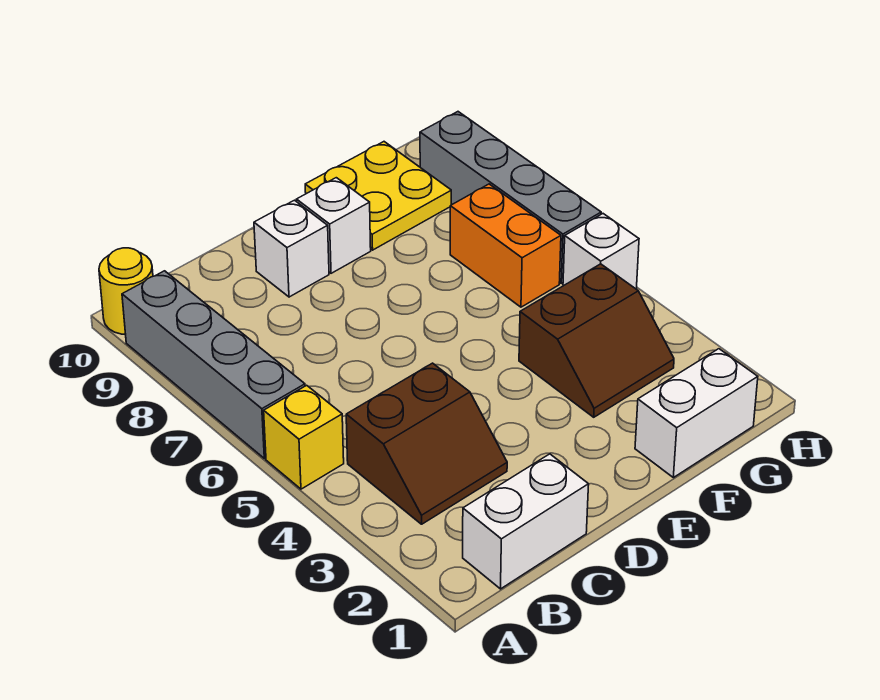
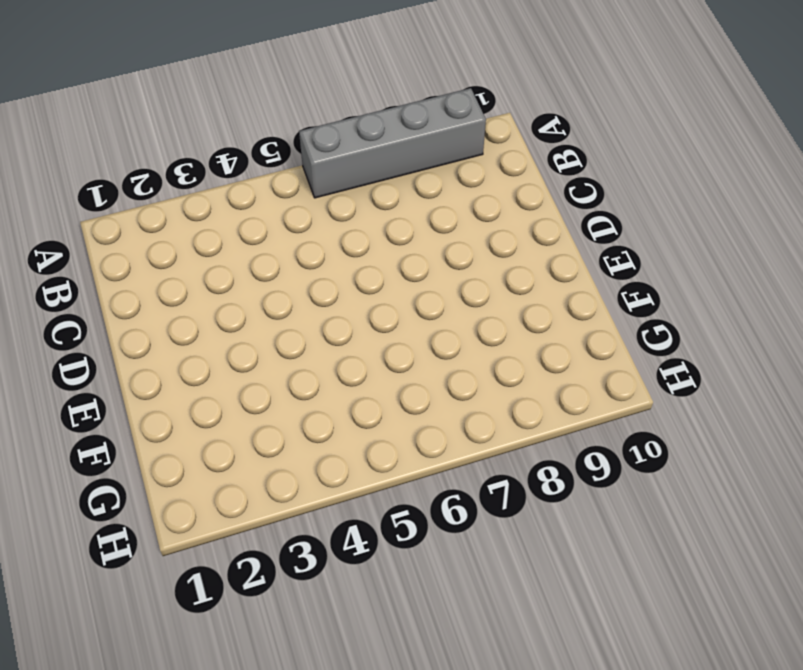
none -> yellow brick A5 level 1
none -> yellow round brick A10 level 1
none -> white brick B1:C1 level 1

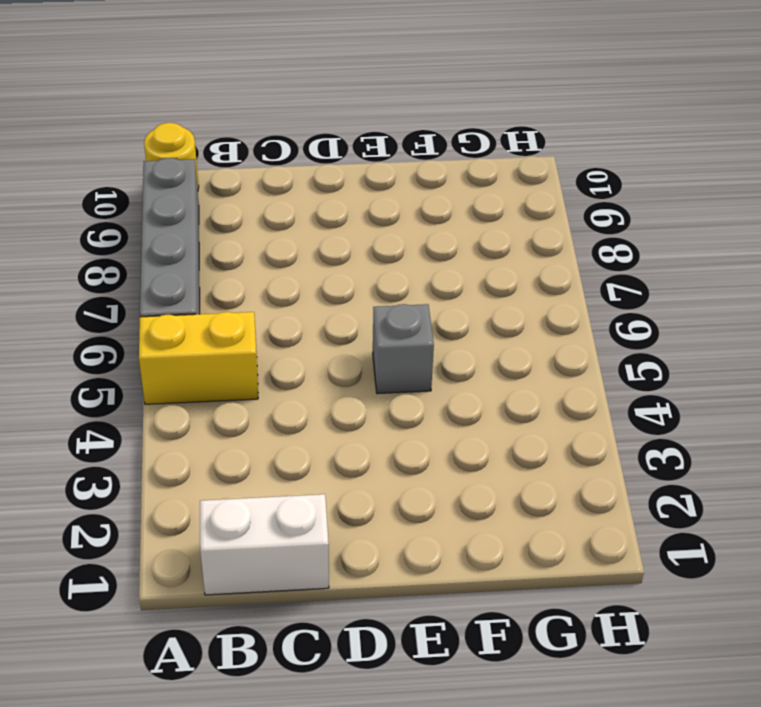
yellow brick A5:B5 level 1 -> yellow brick A5 level 1
grey brick E5 level 1 -> none
none -> brown slope B3:C4 level 1 top 4
none -> white brick D9 level 1
none -> white brick E9 level 1

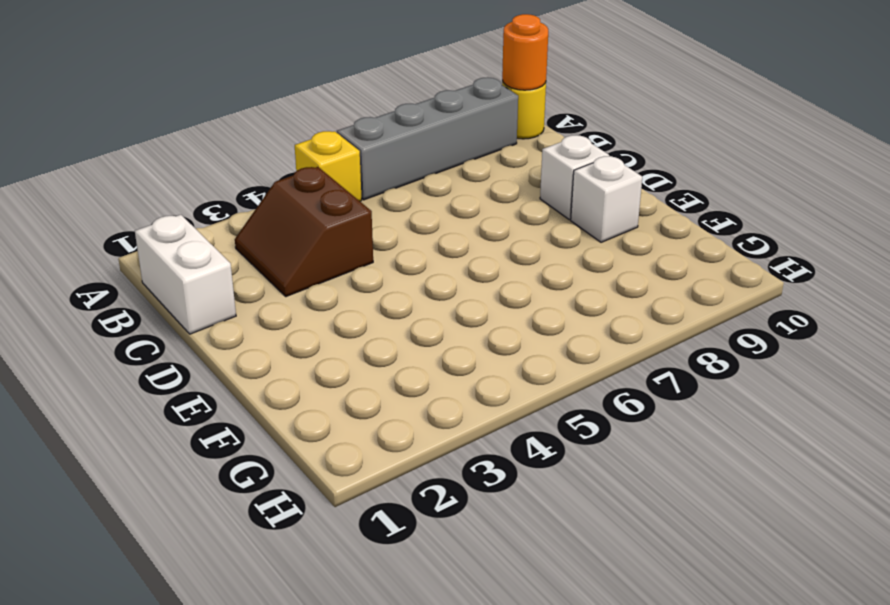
orange round brick A10 level 2 -> none
none -> white brick F1:G1 level 1
none -> brown slope F3:G4 level 1 top 4
none -> yellow plate F9:G10 level 1

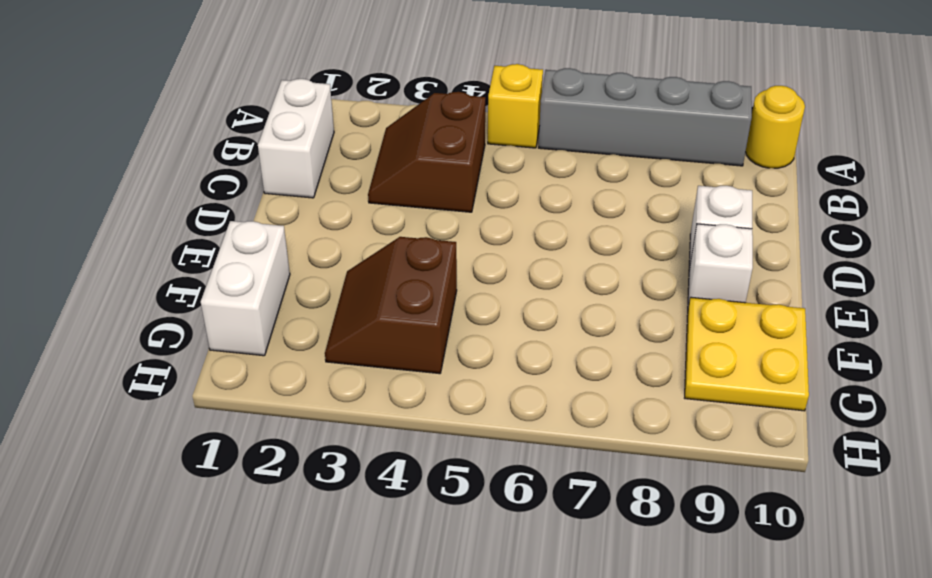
none -> orange brick G6:G7 level 1
none -> white brick H5 level 1
none -> grey brick H6:H9 level 1

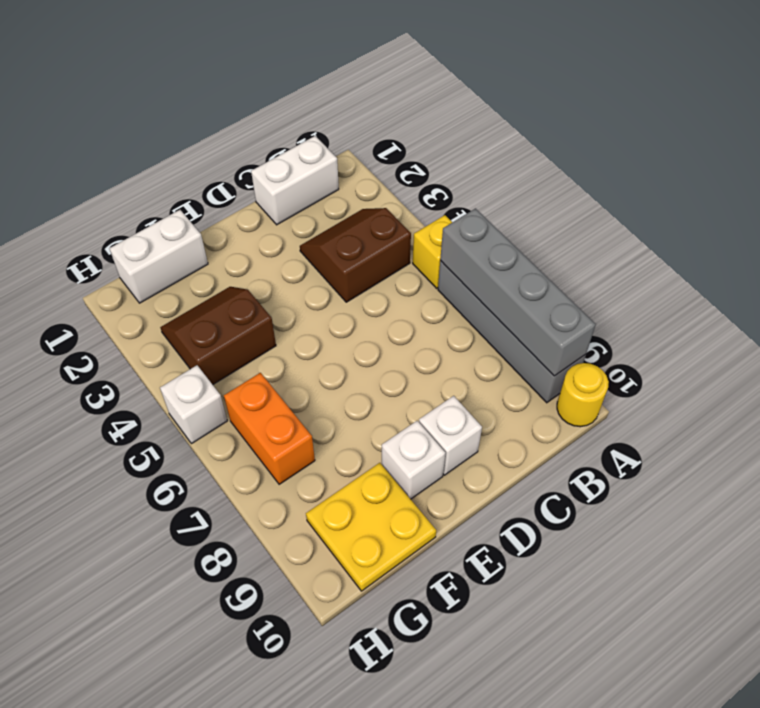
grey brick A6:A9 level 2 -> grey brick H6:H9 level 1

